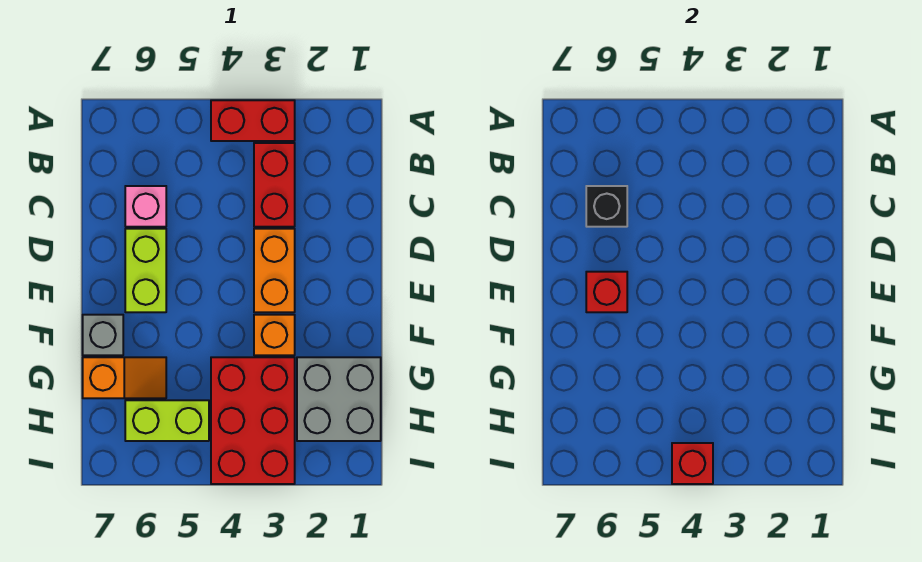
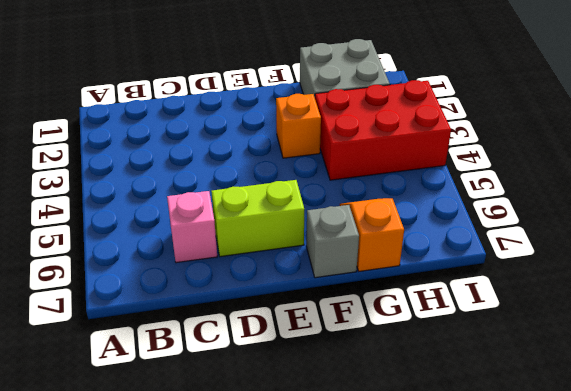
none -> red brick A3:A4 level 1
none -> red brick B3:C3 level 1
none -> orange brick D3:E3 level 1

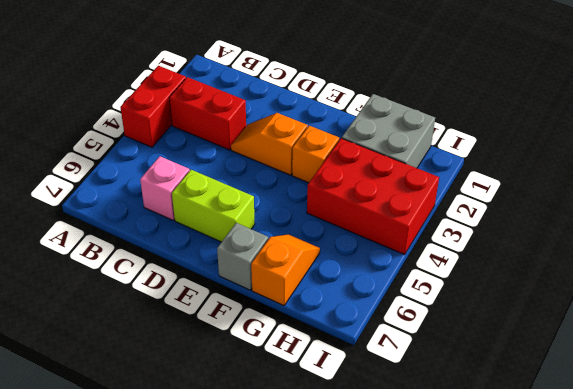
orange slope D3:E3 level 1 top E -> orange brick D3:E3 level 1
none -> lime brick H5:H6 level 1
none -> black brick C6 level 2
none -> red brick E6 level 2

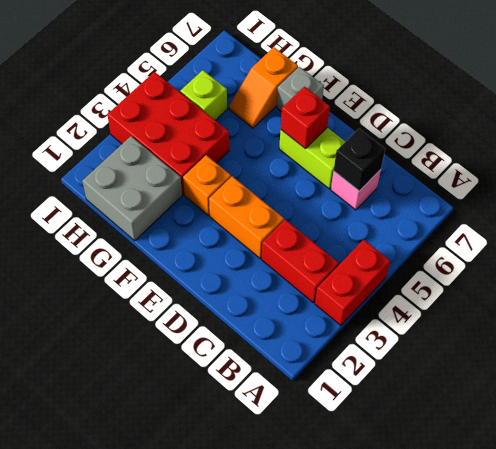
lime brick H5 level 1 -> lime brick H5:H6 level 1
none -> red brick I4 level 2

